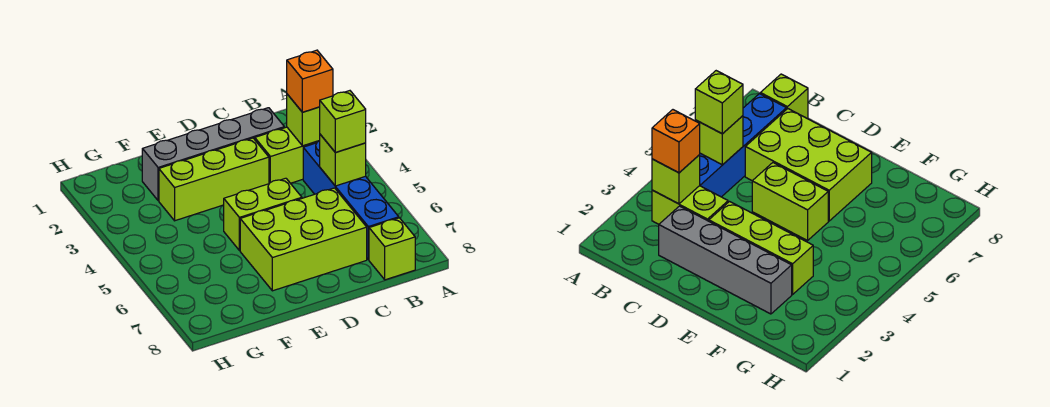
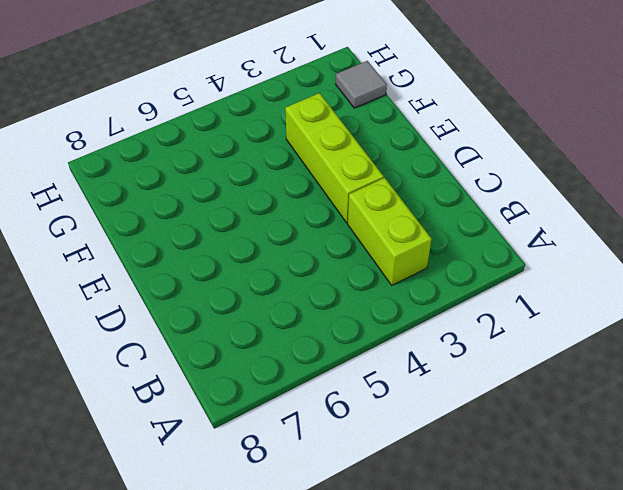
grey tile G1 level 1 -> none
none -> blue brick B4:B7 level 1
none -> lime brick B8 level 1

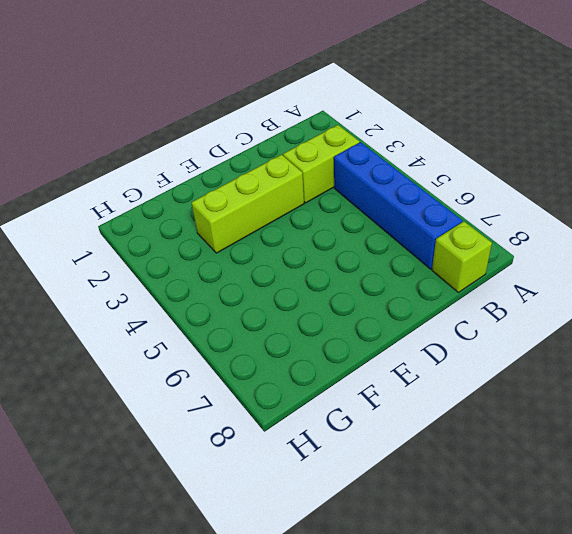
none -> grey brick C2:F2 level 1
none -> lime brick C6:E7 level 1

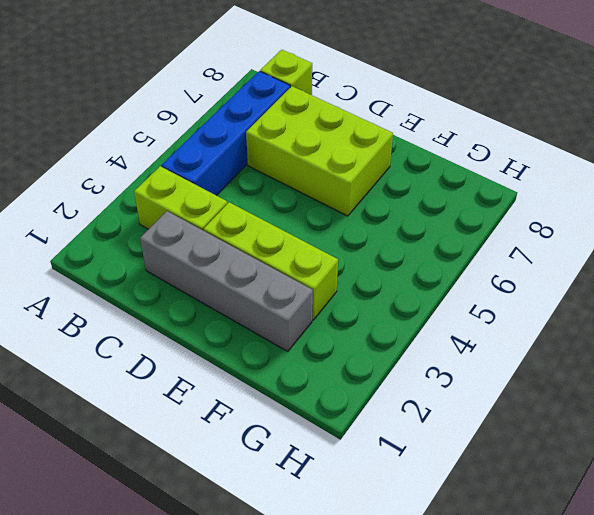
none -> lime brick D5:E5 level 1
none -> lime brick B3 level 2

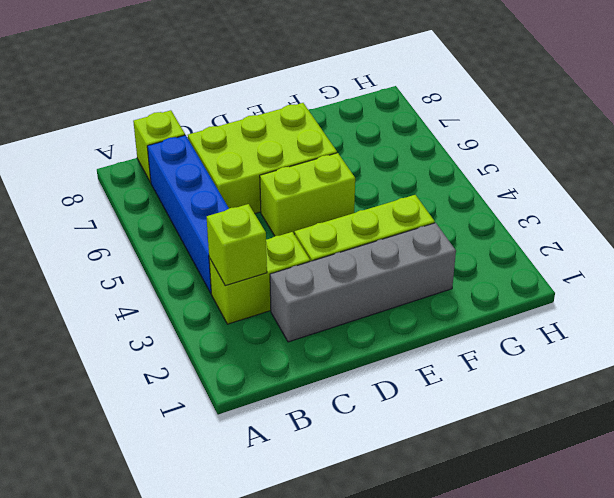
none -> lime brick B5 level 2
none -> orange brick B3 level 3

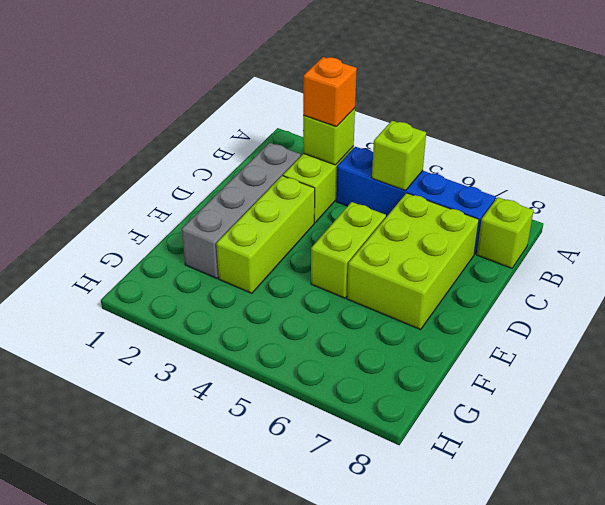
none -> lime brick B5 level 3

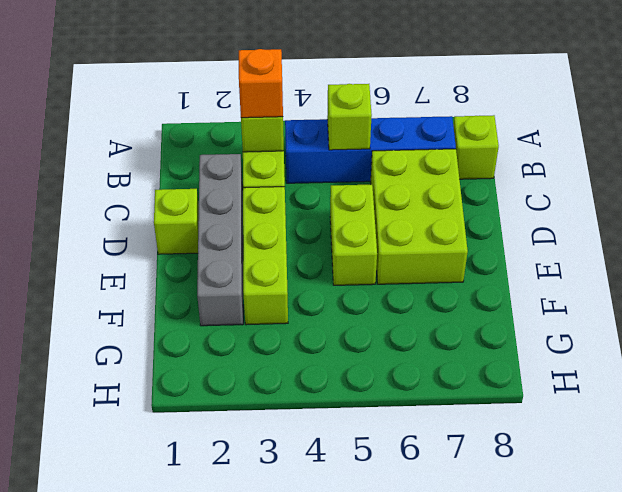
lime brick D1 level 1 -> lime brick B5 level 3

